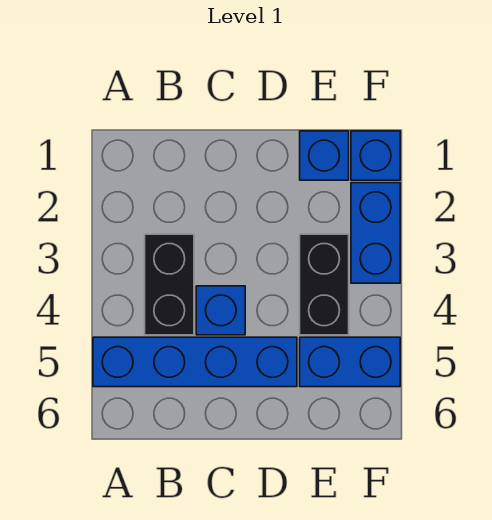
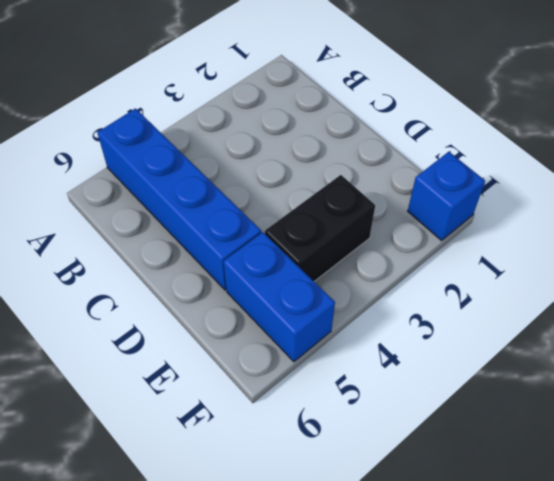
none -> black brick B3:B4 level 1
none -> blue brick C4 level 1

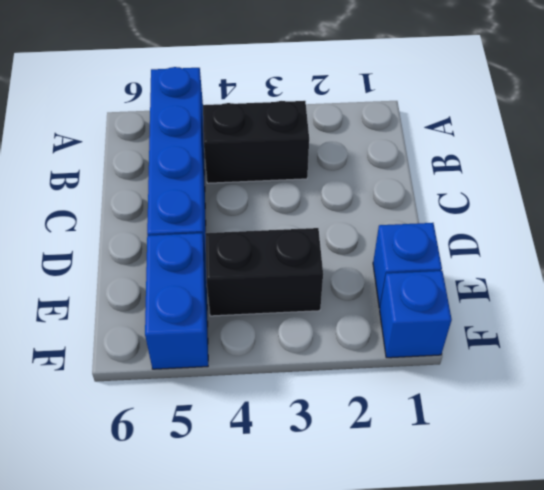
none -> blue brick C4 level 1
none -> blue brick F2:F3 level 1

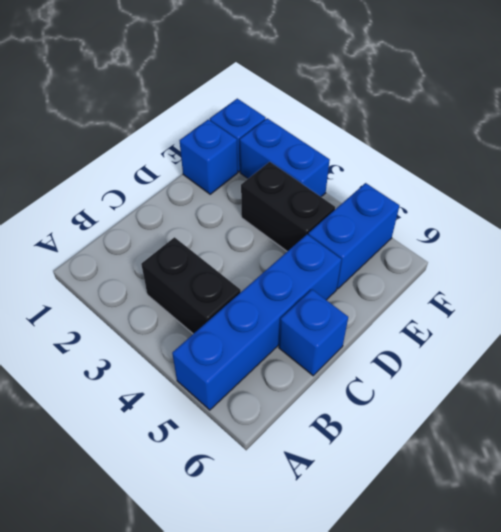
blue brick C6 level 1 -> blue brick C4 level 1

